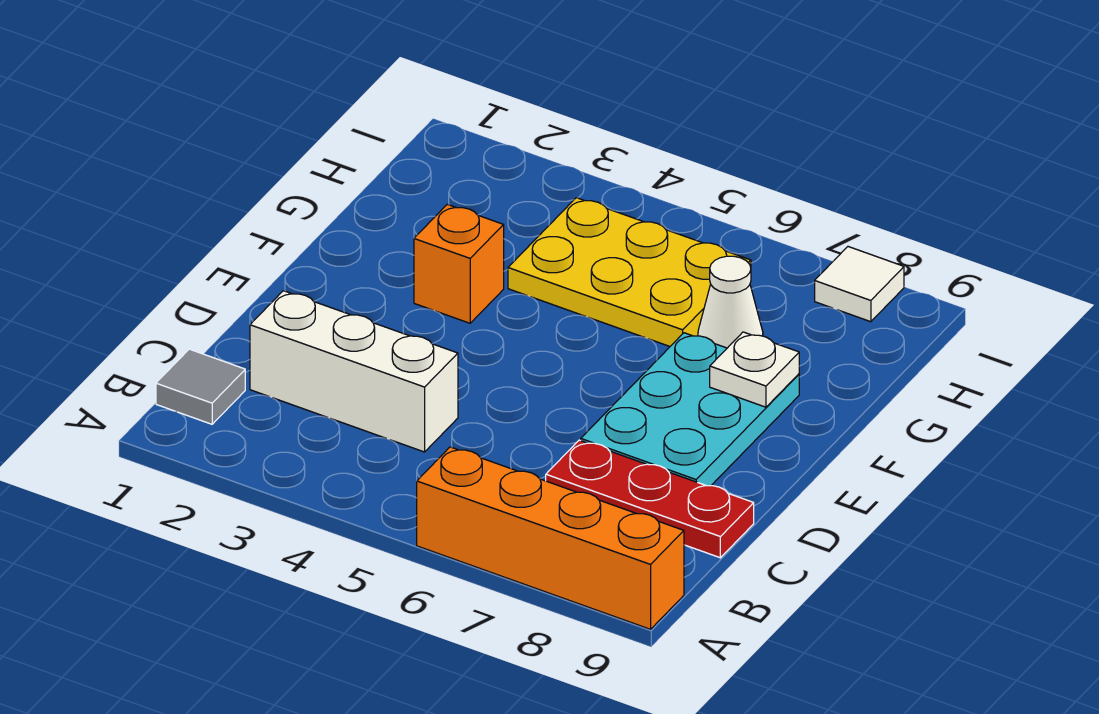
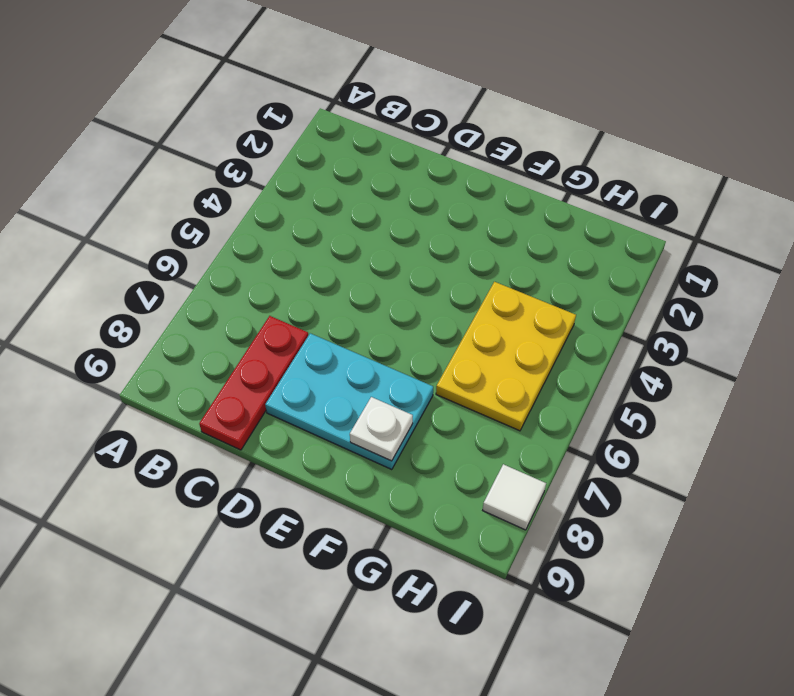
none -> orange brick A6:A9 level 1
none -> grey tile B1 level 1

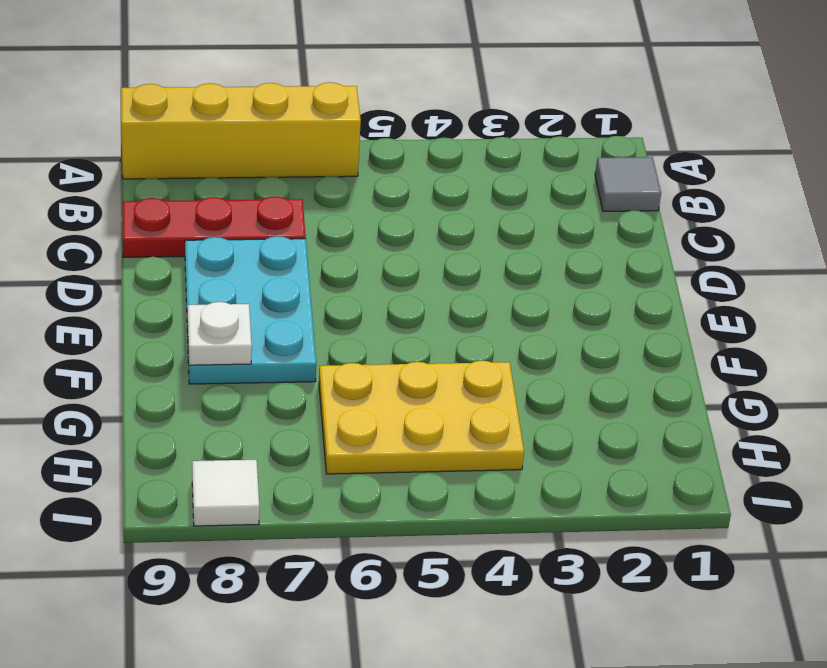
yellow brick A6:A9 level 1 -> orange brick A6:A9 level 1
none -> white brick C2:C4 level 1
none -> orange brick F3 level 1

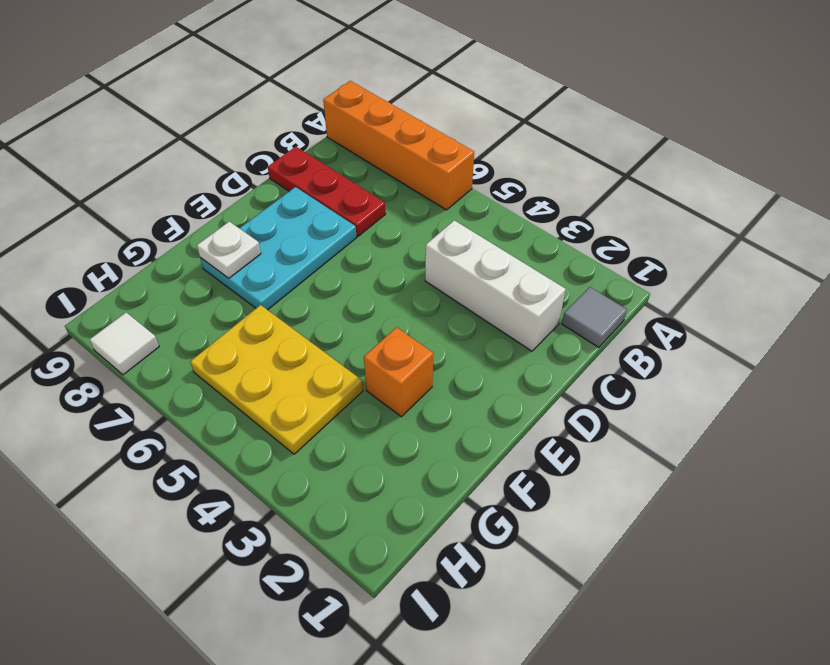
none -> white cone G7 level 1

